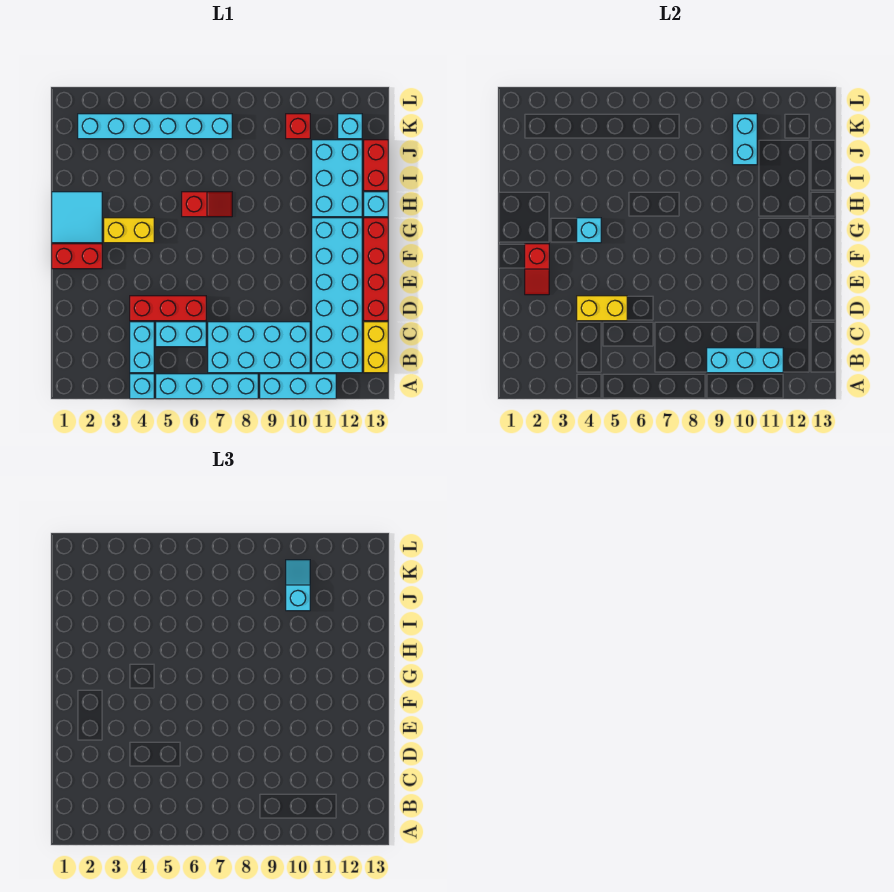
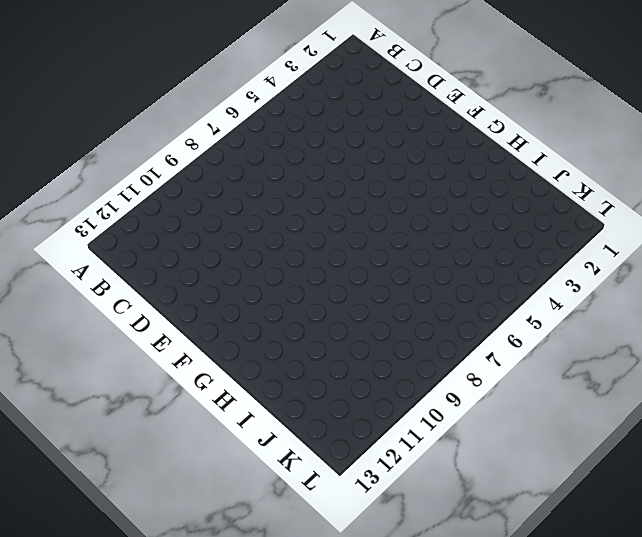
none -> cyan brick A4 level 1
none -> cyan brick A5:A8 level 1
none -> cyan brick A9:A11 level 1

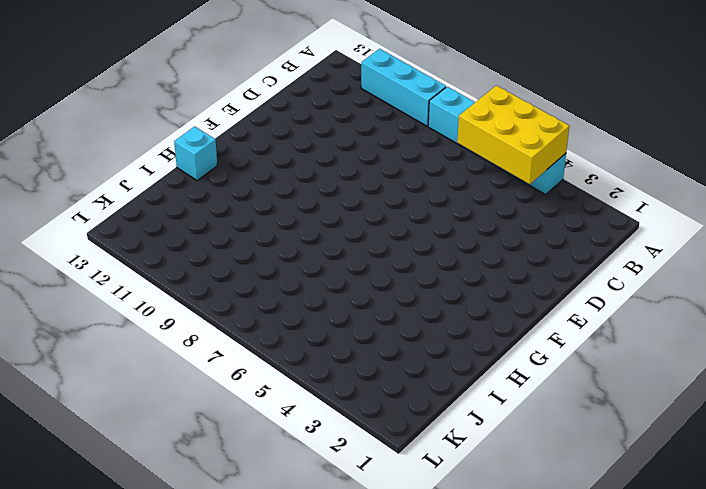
yellow brick A4:B6 level 2 -> none
none -> cyan brick B4:C4 level 1
none -> cyan brick B7:C10 level 1
none -> cyan brick B11:G12 level 1

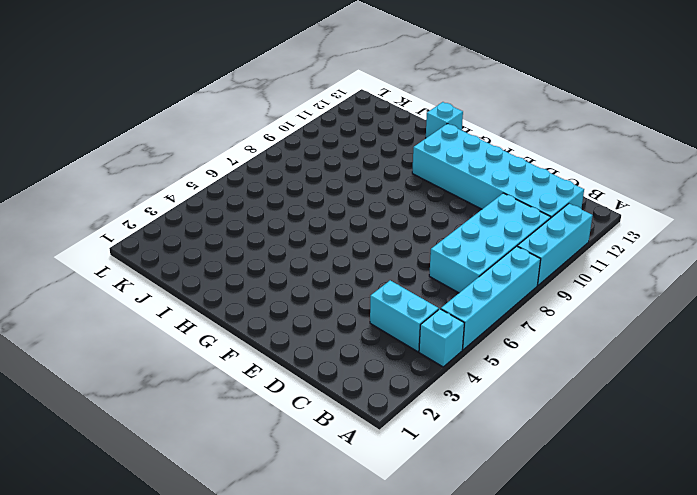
none -> yellow brick B13:C13 level 1
none -> cyan brick C5:C6 level 1
none -> red brick D4:D6 level 1

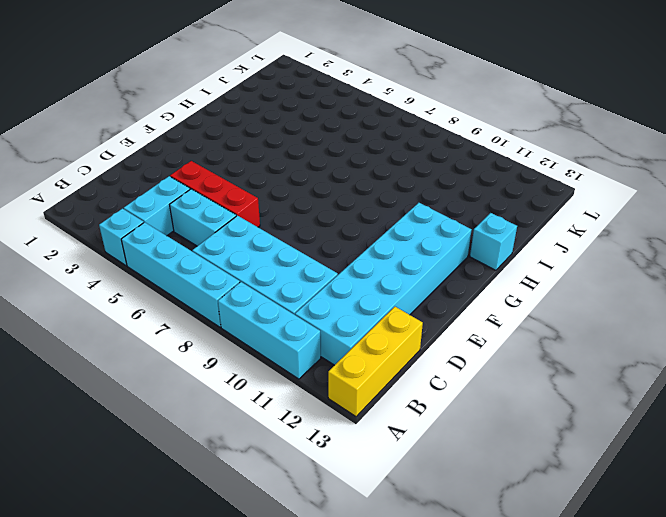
yellow brick A13:C13 level 1 -> yellow brick B13:C13 level 1
none -> red brick D13:G13 level 1
none -> red brick F1:F2 level 1
none -> cyan tile G1:H2 level 1

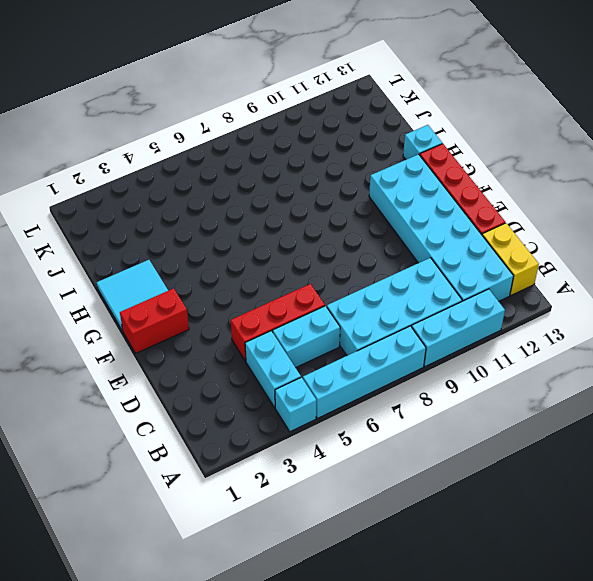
none -> yellow brick G3:G4 level 1
none -> red slope H6:H7 level 1 top 6
none -> cyan brick H11:J12 level 1

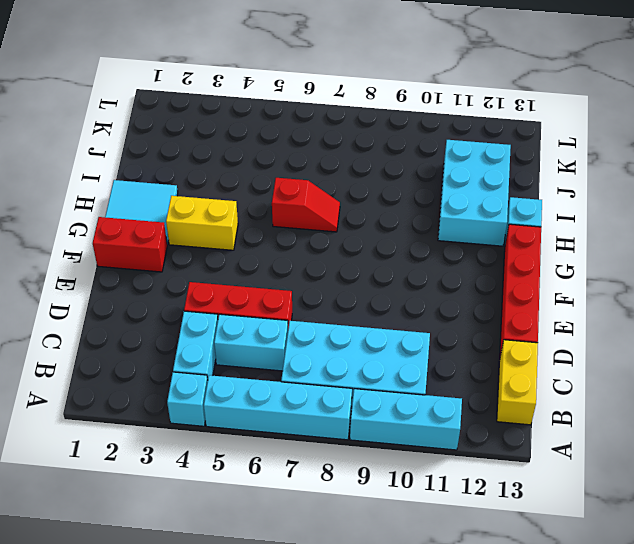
none -> cyan brick B11:G12 level 1
none -> red brick I13:J13 level 1
none -> cyan brick K2:K7 level 1

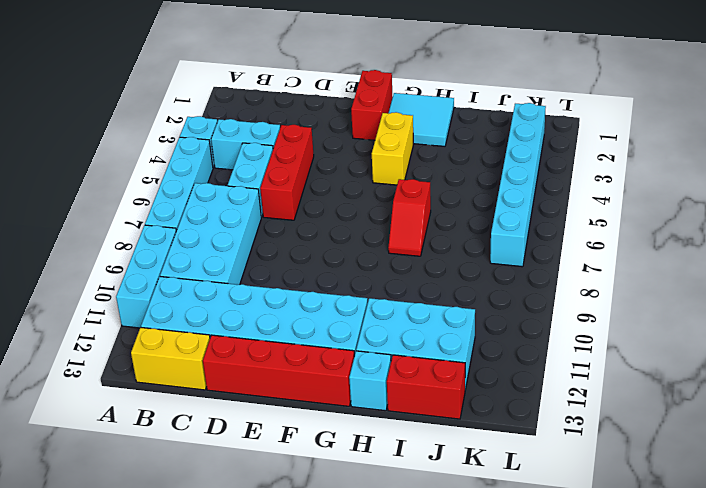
none -> red brick K10 level 1
none -> cyan brick K12 level 1
none -> cyan brick B9:B11 level 2

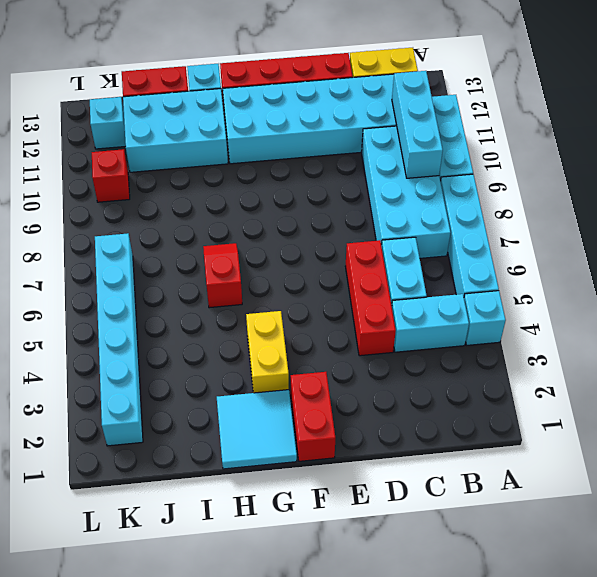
none -> yellow brick D4:D5 level 2
none -> red slope E2:F2 level 2 top F
none -> cyan brick G4 level 2

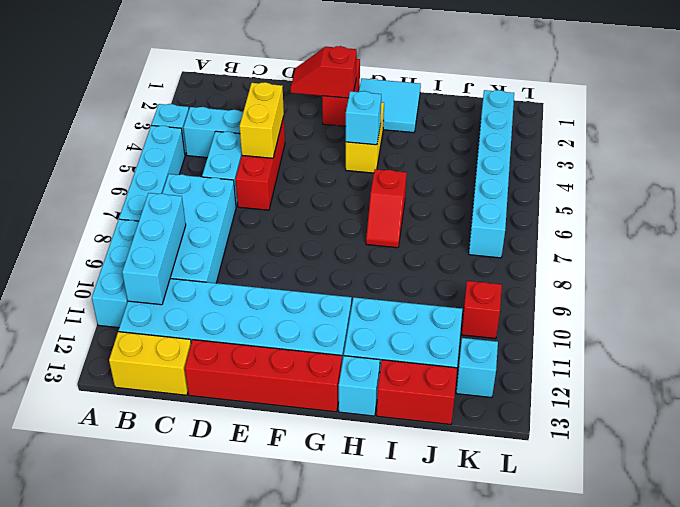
none -> cyan brick J10:K10 level 2
none -> cyan slope J10:K10 level 3 top J

